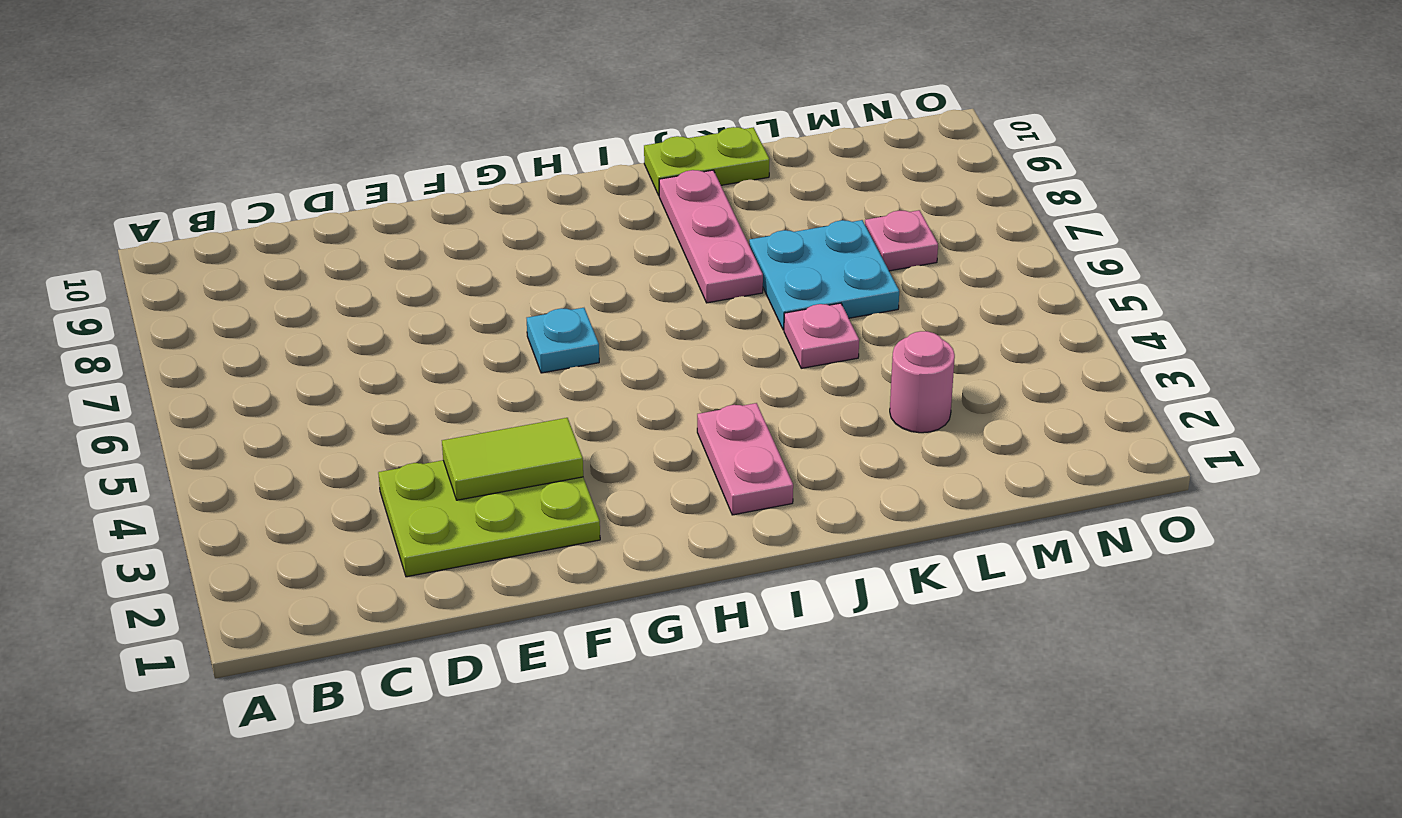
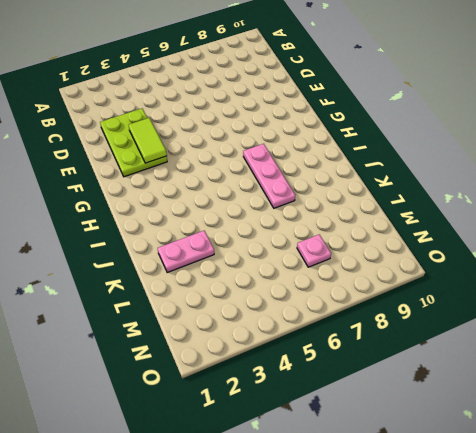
pink plate H7:J7 level 1 -> pink plate J7:J9 level 1
pink plate K2:K3 level 1 -> pink plate I2:I3 level 1
none -> cyan plate G6 level 1
none -> lime plate J10:K10 level 1

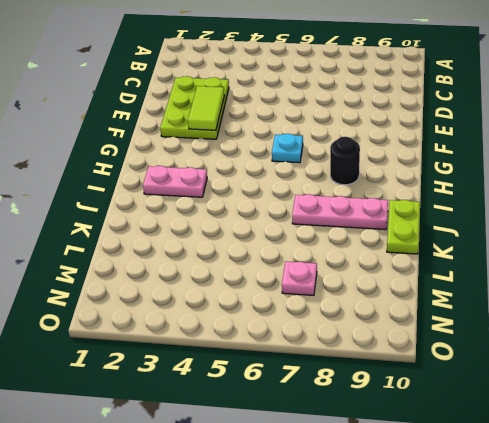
black round brick H8 level 1 -> none
none -> pink plate K5 level 1
none -> cyan plate K6:L7 level 1

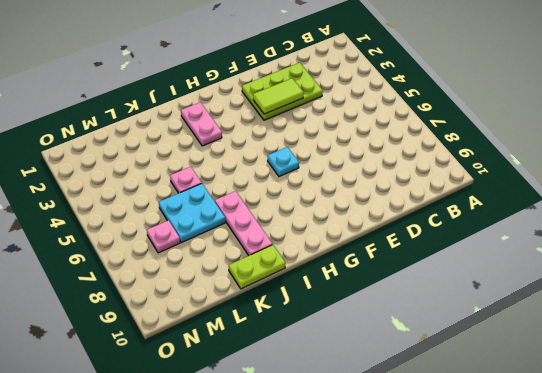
none -> pink round brick L3 level 1

